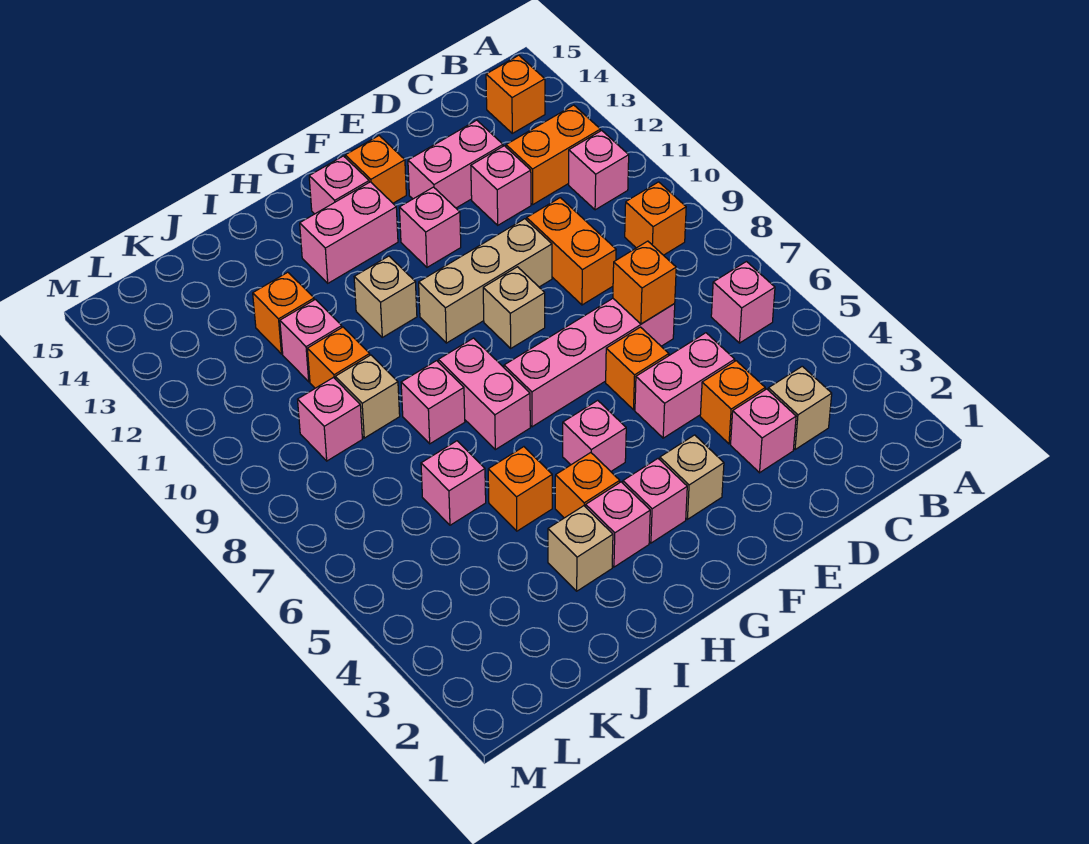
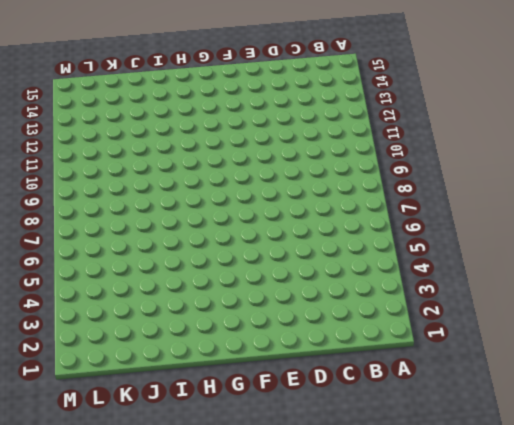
none -> pink brick B6 level 1
none -> orange brick B9 level 1
none -> pink brick B11 level 1
none -> orange brick B12:C12 level 1

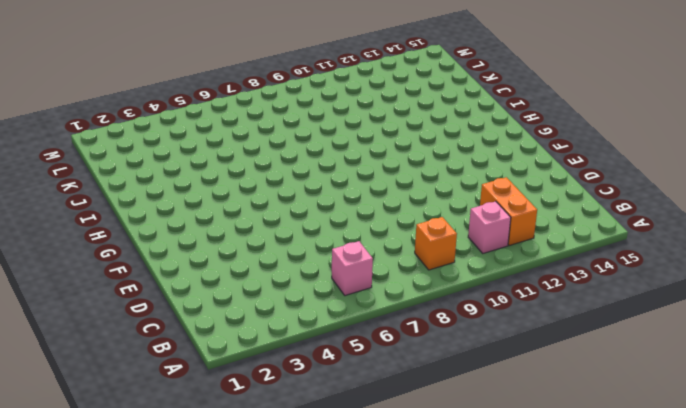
none -> orange brick B14 level 1
none -> tan brick C3 level 1
none -> pink brick D3 level 1
none -> orange brick D4 level 1

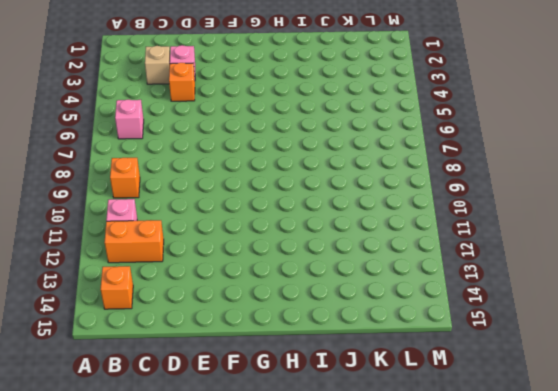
none -> pink brick D5:E5 level 1
none -> pink brick D7:G7 level 1
none -> orange brick D9:D10 level 1
none -> pink brick D12 level 1

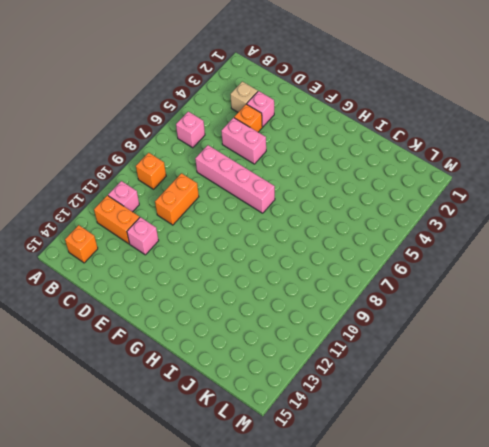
none -> pink brick D13:E13 level 1
none -> orange brick E6 level 1
none -> tan brick E10:G10 level 1
none -> tan brick F3 level 1

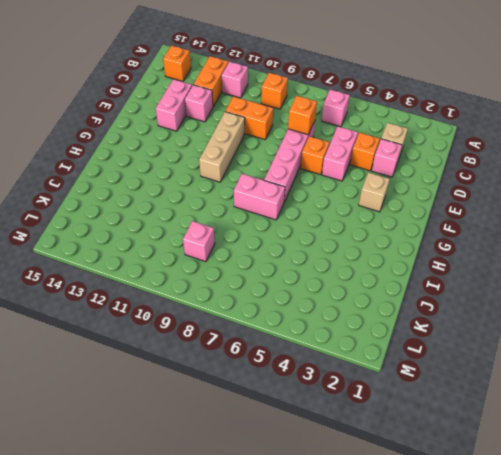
none -> tan brick F9 level 1
none -> pink brick F12 level 1
none -> orange brick F14 level 1
none -> pink brick G3 level 1

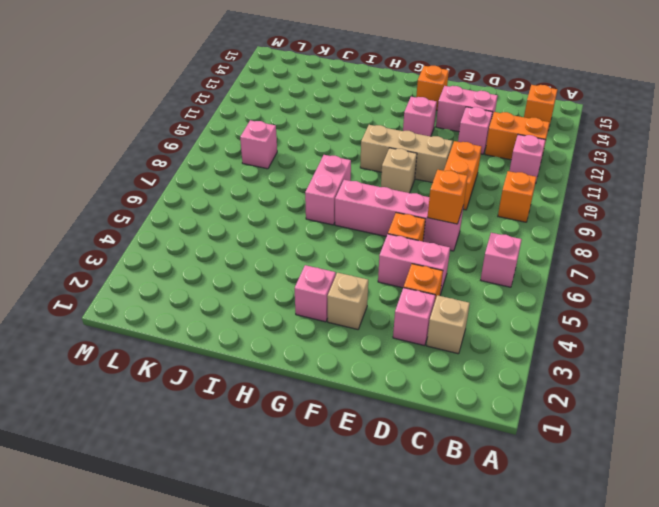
none -> pink brick G5 level 1
none -> pink brick G13:H13 level 1
none -> pink brick G14 level 1
none -> pink brick H3 level 1

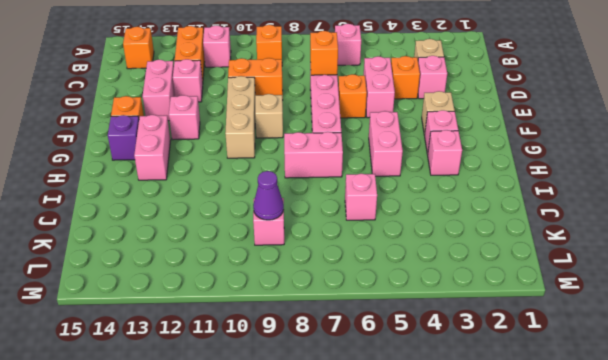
pink brick G5:H5 level 1 -> pink brick G5 level 1
purple brick G14 level 1 -> pink brick G14 level 1
purple cone K9 level 2 -> none
none -> orange brick H4 level 1
none -> tan brick H11 level 1
none -> tan brick I3 level 1
none -> orange brick I5 level 1

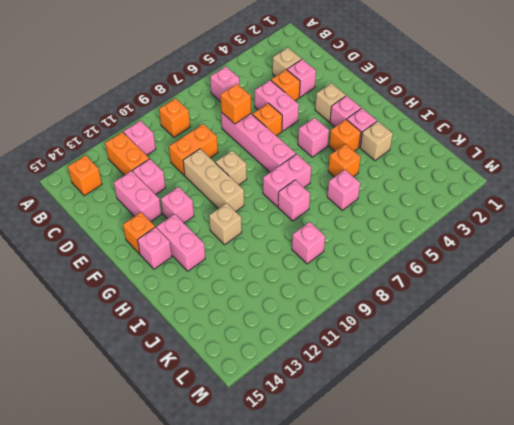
none -> tan brick J9 level 1
none -> orange brick J10 level 1
none -> pink brick J11 level 1
none -> orange brick J12 level 1

